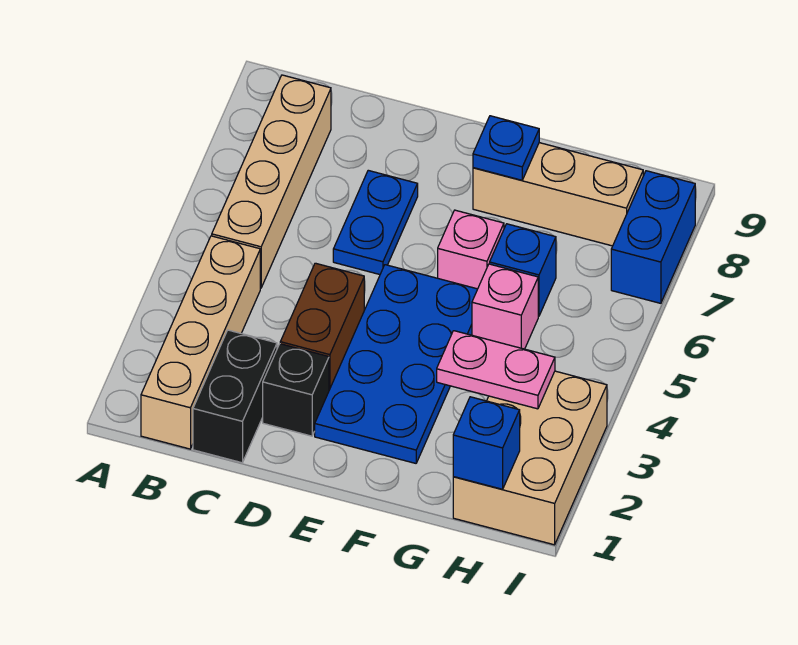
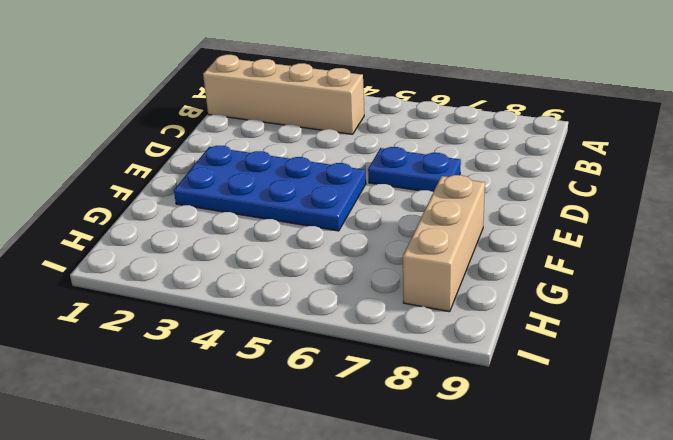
none -> tan brick B5:B8 level 1
none -> black brick C1:C2 level 1
none -> black brick D2 level 1

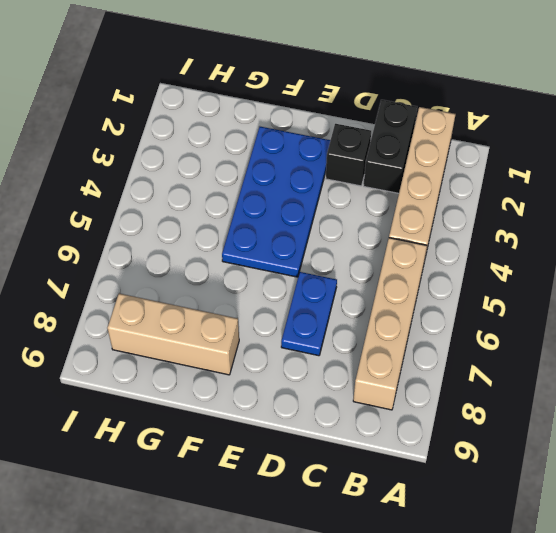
none -> brown brick D3:D4 level 1
none -> pink brick F6 level 1
none -> pink brick G5 level 1

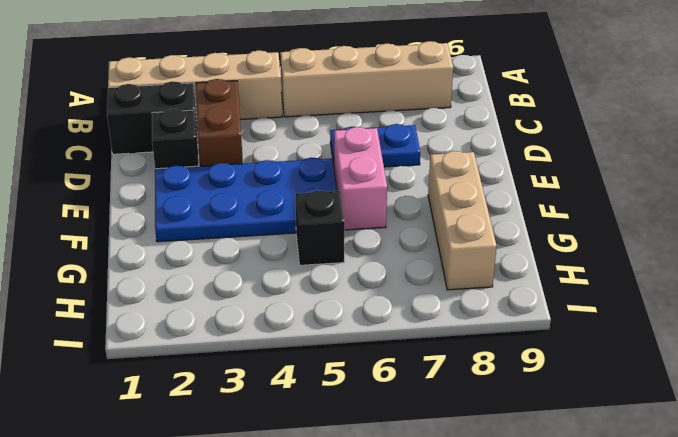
brown brick C3:D3 level 1 -> brown brick D3:D4 level 1
pink brick E6:F6 level 1 -> pink brick F6 level 1
black brick G5 level 1 -> pink brick G5 level 1
none -> blue brick G6 level 1
none -> tan brick H1:I3 level 1
none -> blue brick I7:I8 level 1

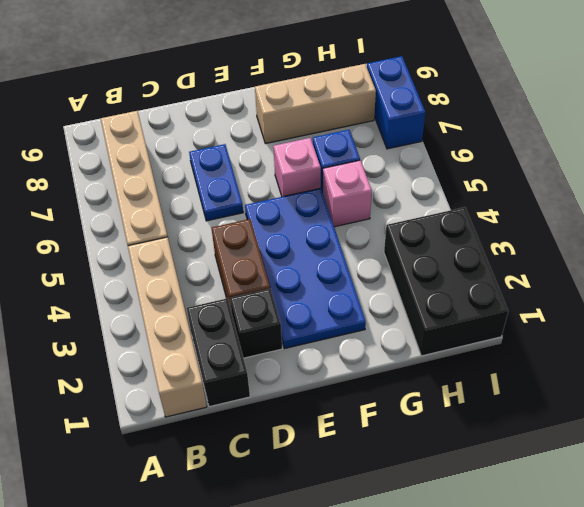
black brick H1:I3 level 1 -> tan brick H1:I3 level 1
none -> blue plate F8 level 2
none -> pink plate G3:H3 level 2
none -> blue brick H1 level 2

